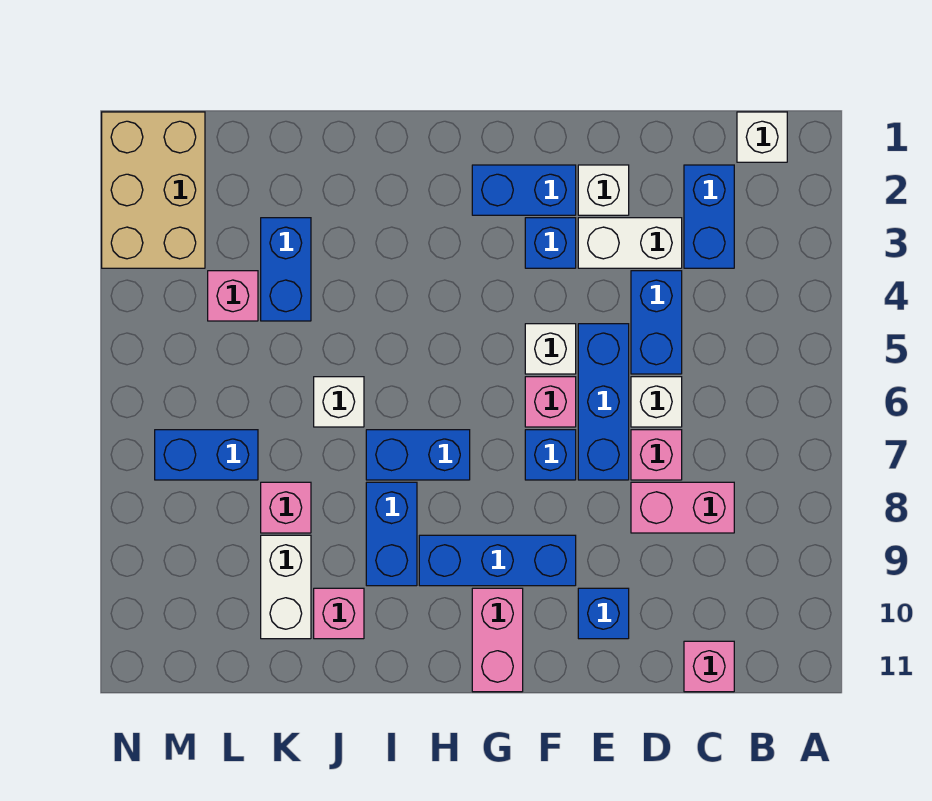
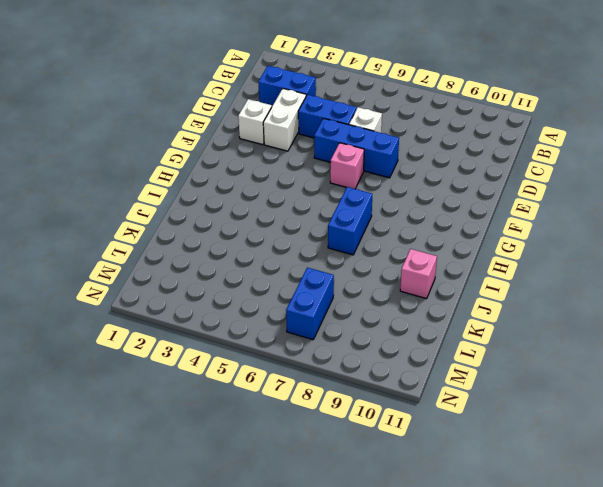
none -> white brick B1 level 1
none -> pink brick C8:D8 level 1
none -> pink brick C11 level 1

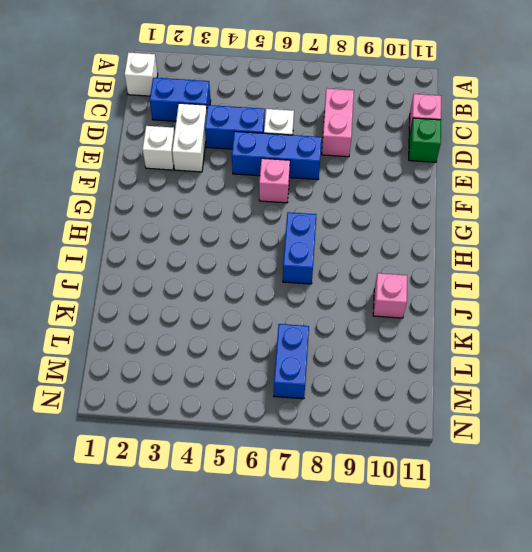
green brick D11 level 1 -> none
none -> pink brick D7 level 1
none -> blue brick E10 level 1
none -> blue brick F2:G2 level 1

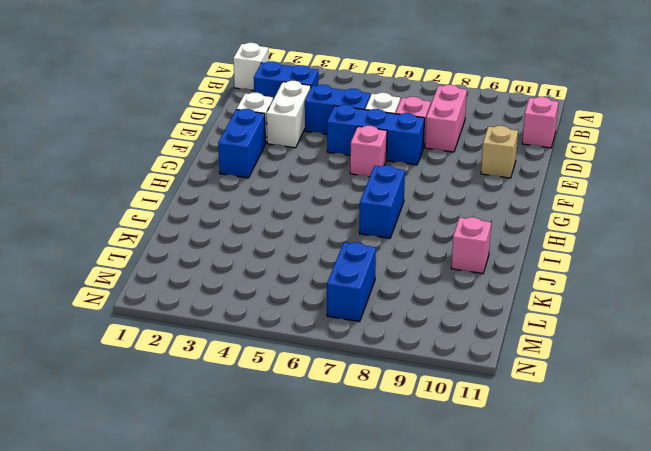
tan brick E10 level 1 -> blue brick E10 level 1
none -> blue brick F3 level 1
none -> white brick F5 level 1
none -> blue brick F7 level 1

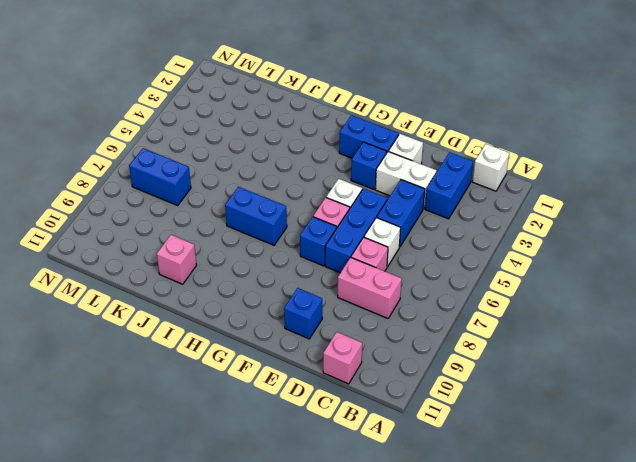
none -> blue brick F9:H9 level 1
none -> pink brick G10:G11 level 1
none -> blue brick I8:I9 level 1

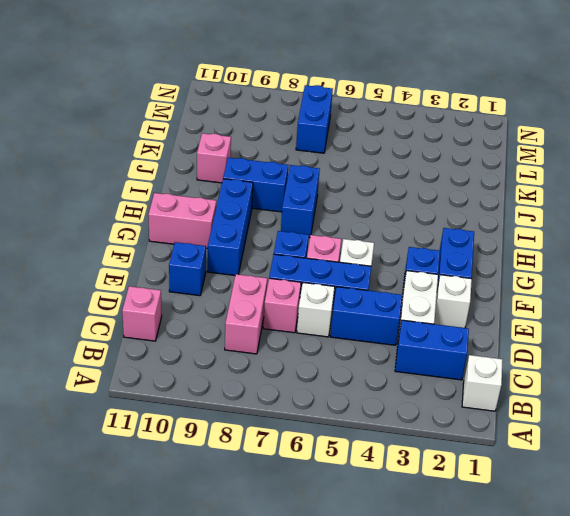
none -> white brick J6 level 1
none -> blue brick K3:K4 level 1
none -> pink brick K8 level 1

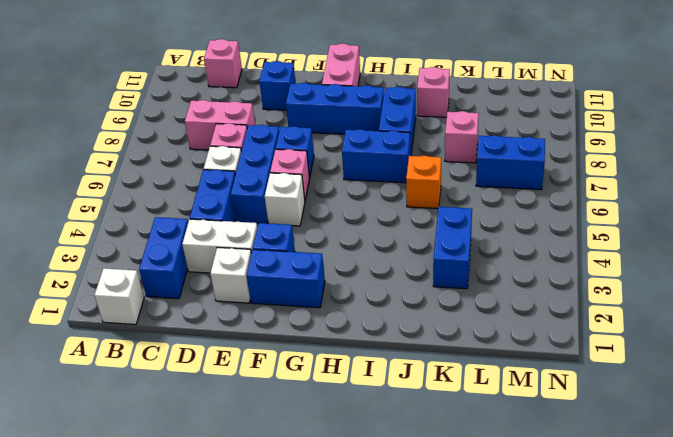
orange brick J6 level 1 -> white brick J6 level 1
none -> white brick K9:K10 level 1
none -> pink brick L4 level 1
none -> tan brick M1:N3 level 1

